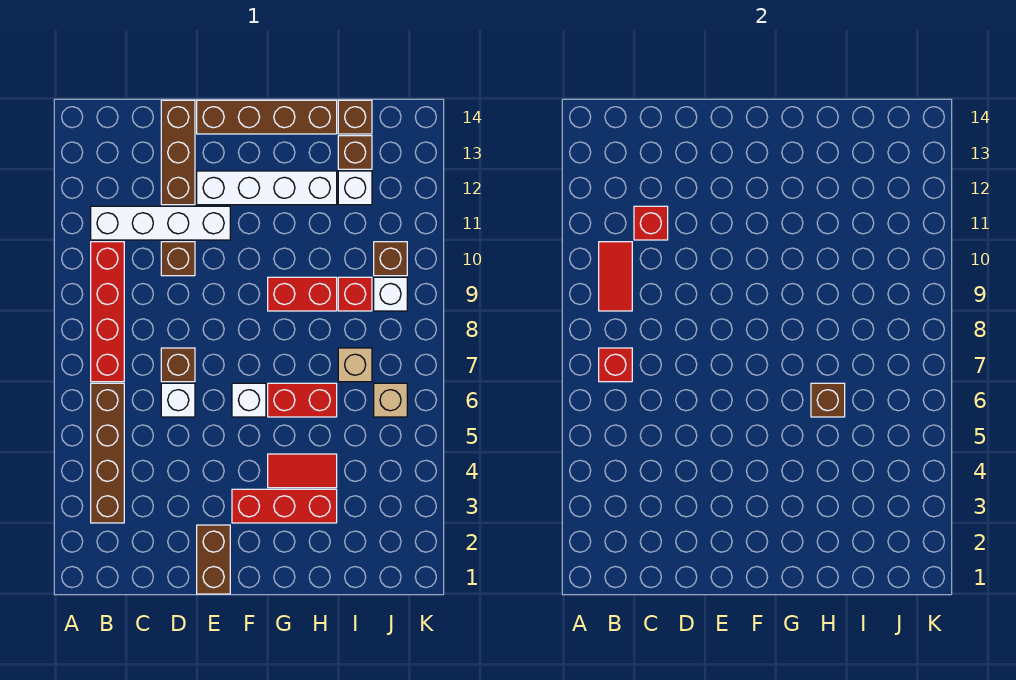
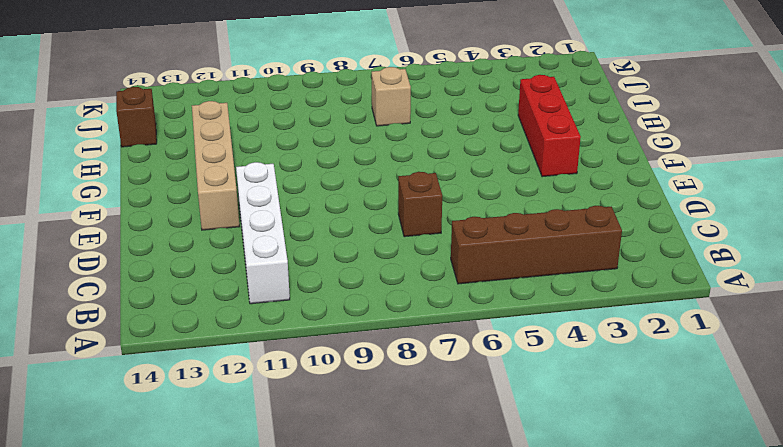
tan brick E12:H12 level 1 -> white brick E12:H12 level 1
none -> red brick B7:B10 level 1
none -> white brick D6 level 1
none -> brown brick D10 level 1

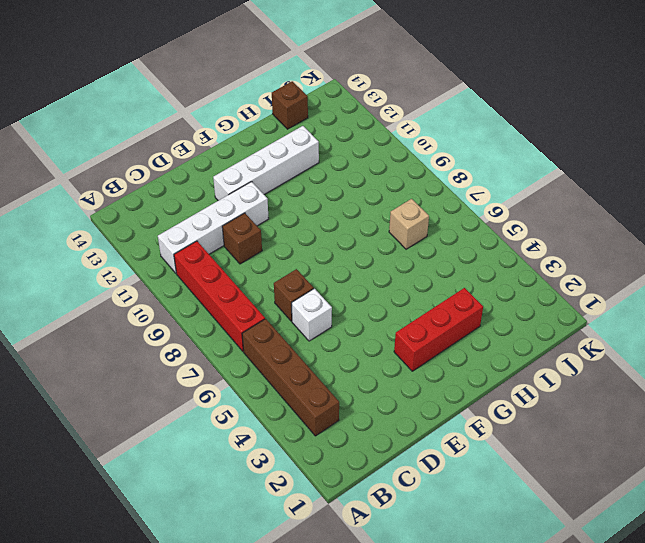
none -> brown brick D12:D14 level 1
none -> brown brick E1:E2 level 1
none -> brown brick E14:H14 level 1

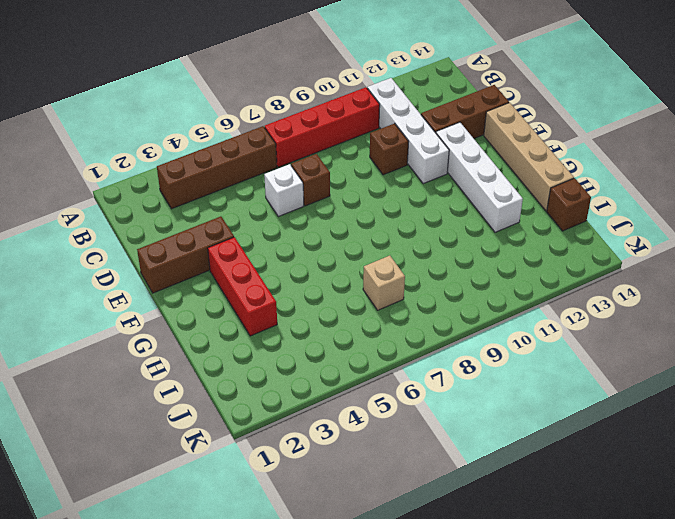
brown brick E1:E3 level 1 -> brown brick E1:E2 level 1
tan brick E14:H14 level 1 -> brown brick E14:H14 level 1
none -> white brick F6 level 1
none -> red tile G4:H4 level 1
none -> red brick G6:H6 level 1

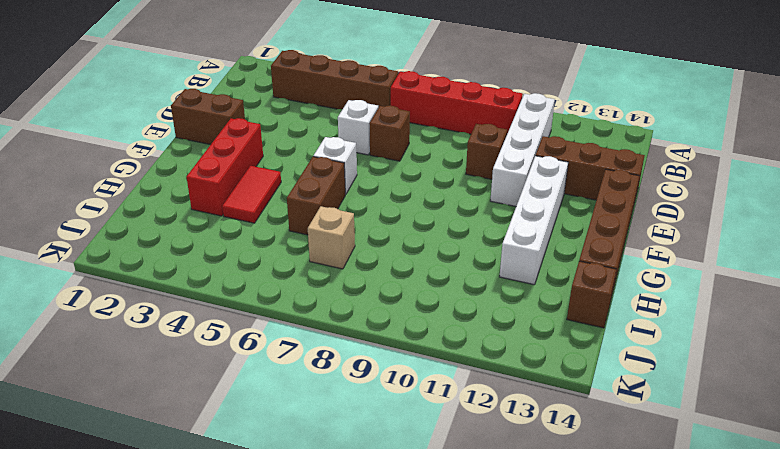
brown brick G6:H6 level 1 -> red brick G6:H6 level 1
none -> red brick G9:H9 level 1
none -> red brick I9 level 1
none -> white brick I12 level 1

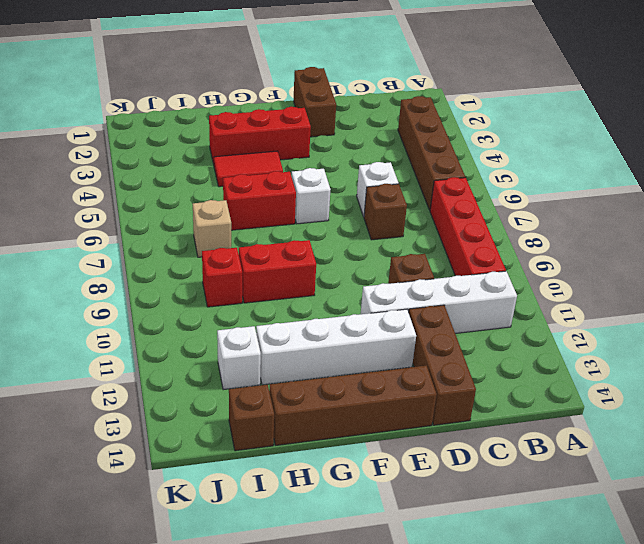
none -> brown brick I13 level 1
none -> tan brick J6 level 1
none -> white brick J9 level 1

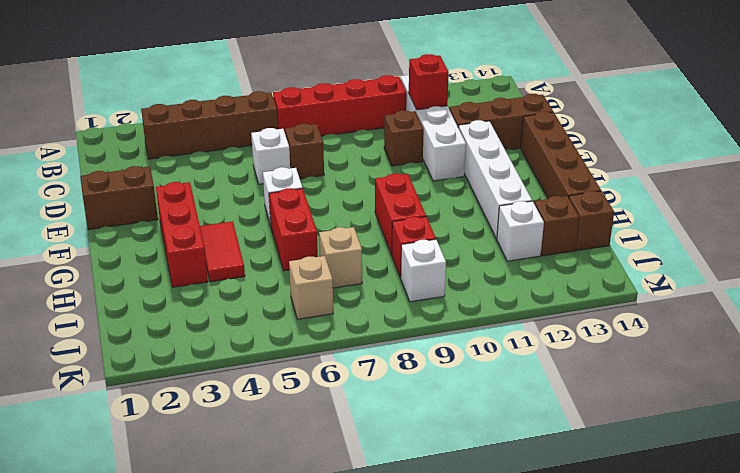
none -> brown brick J10 level 1
none -> red brick B7 level 2
none -> red tile B9:B10 level 2

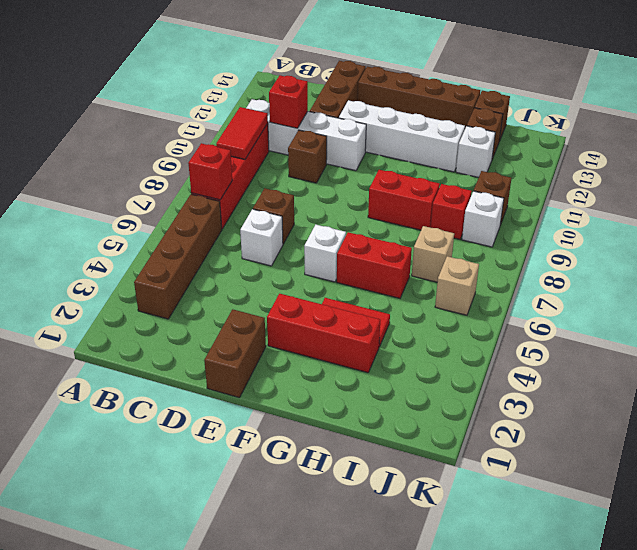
none -> brown brick H6 level 2

